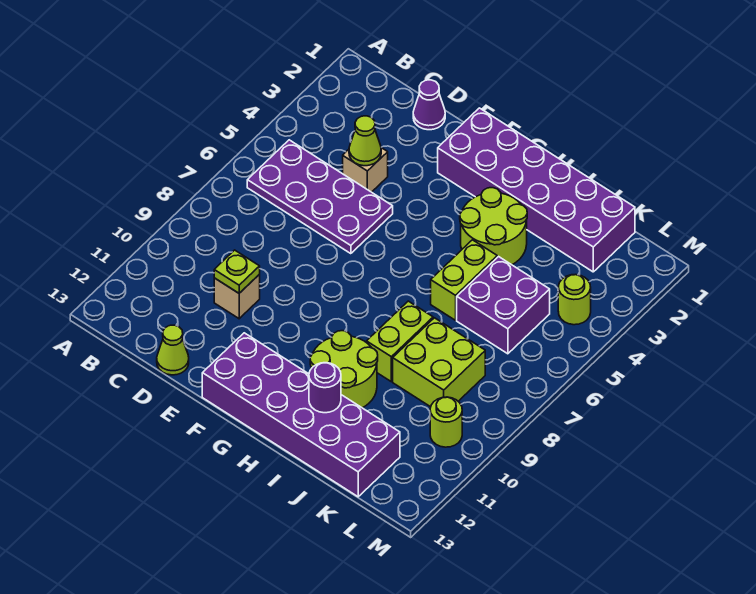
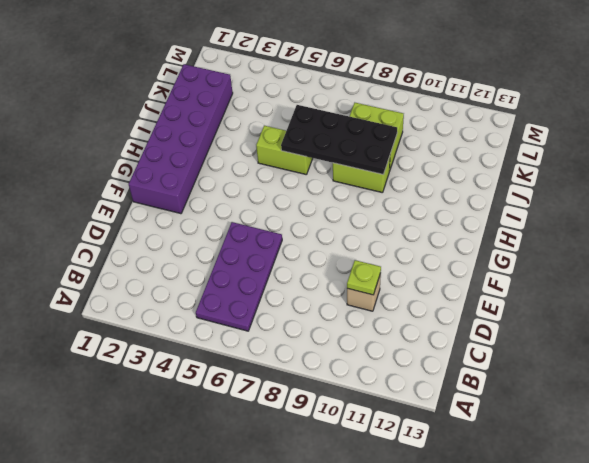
black plate I6:J9 level 2 -> none
none -> purple cone D1 level 1
none -> tan brick D4 level 1
none -> lime cone D13 level 1

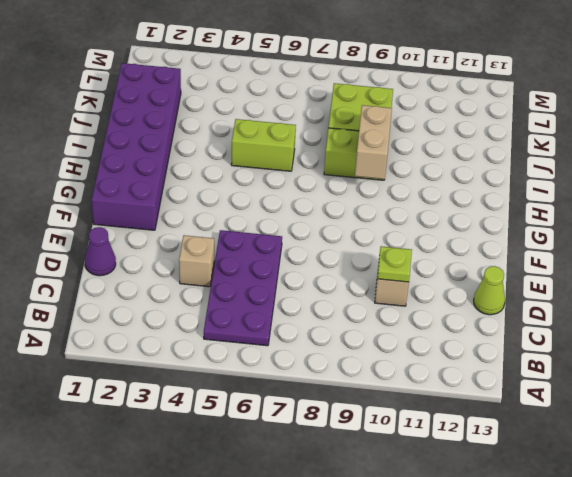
tan brick H9:I9 level 2 -> none
none -> purple brick F12:K13 level 1
none -> lime round brick H3:I4 level 1
none -> lime round brick H10:I11 level 1

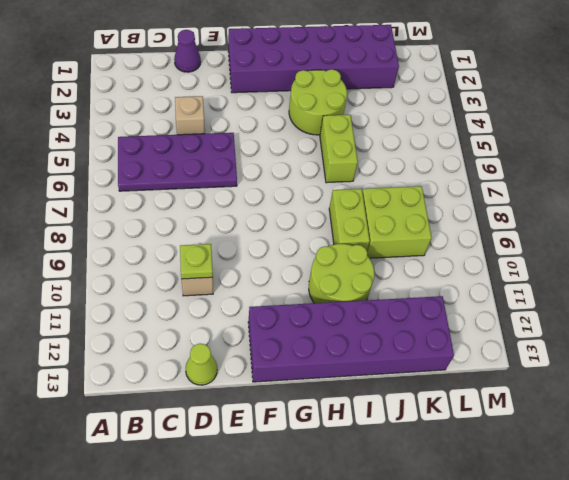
none -> purple brick J5:K6 level 1
none -> lime round brick L4 level 1
none -> lime round brick L10 level 1

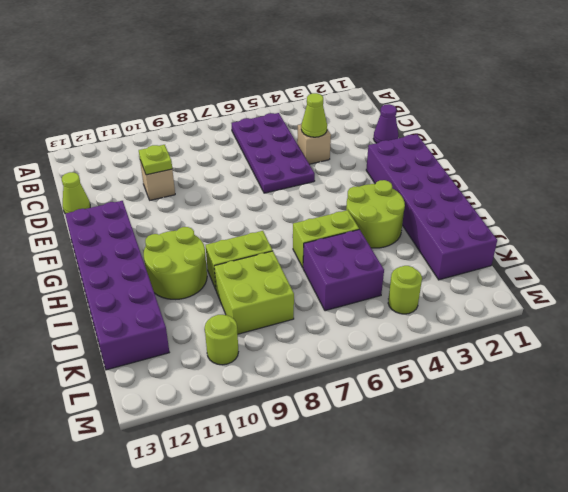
none -> purple round brick I12 level 2

